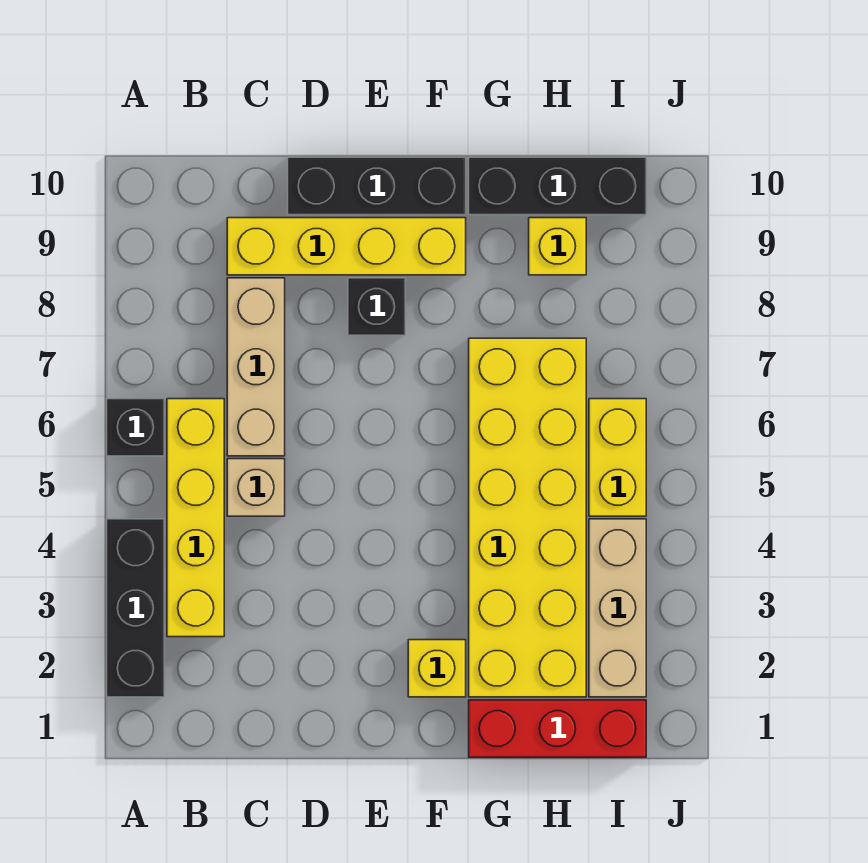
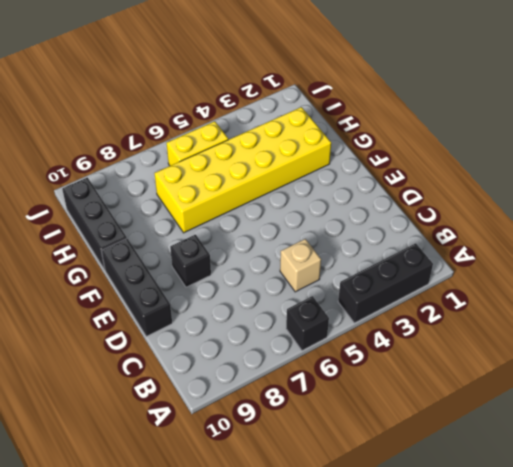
none -> yellow brick B3:B6 level 1
none -> tan brick C6:C8 level 1
none -> yellow brick C9:F9 level 1

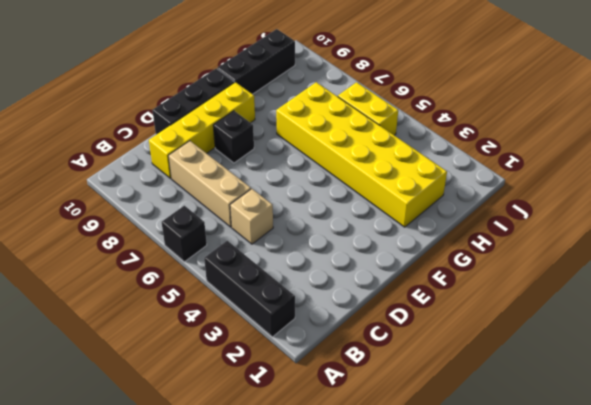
none -> yellow brick B3:B6 level 1
none -> yellow brick F2 level 1
none -> red brick G1:I1 level 1

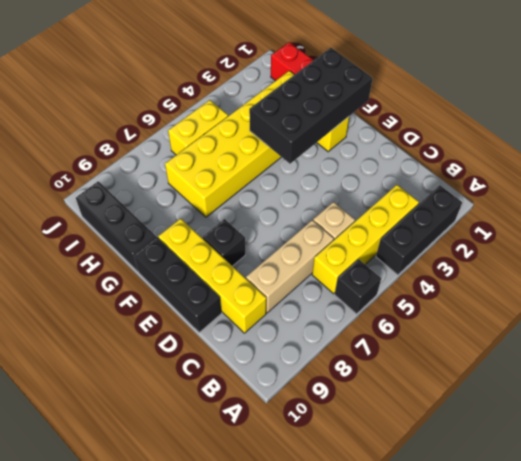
black brick F1:G4 level 2 -> none
none -> yellow brick H9 level 1
none -> tan brick I2:I4 level 1

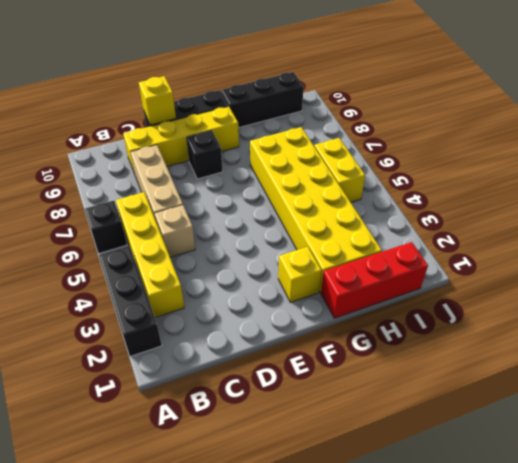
yellow brick D10 level 2 -> yellow brick H9 level 1
none -> tan brick I2:I4 level 1

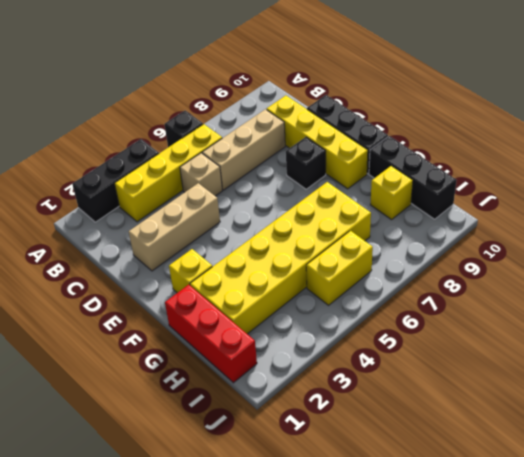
tan brick D2:D4 level 1 -> tan brick I2:I4 level 1

